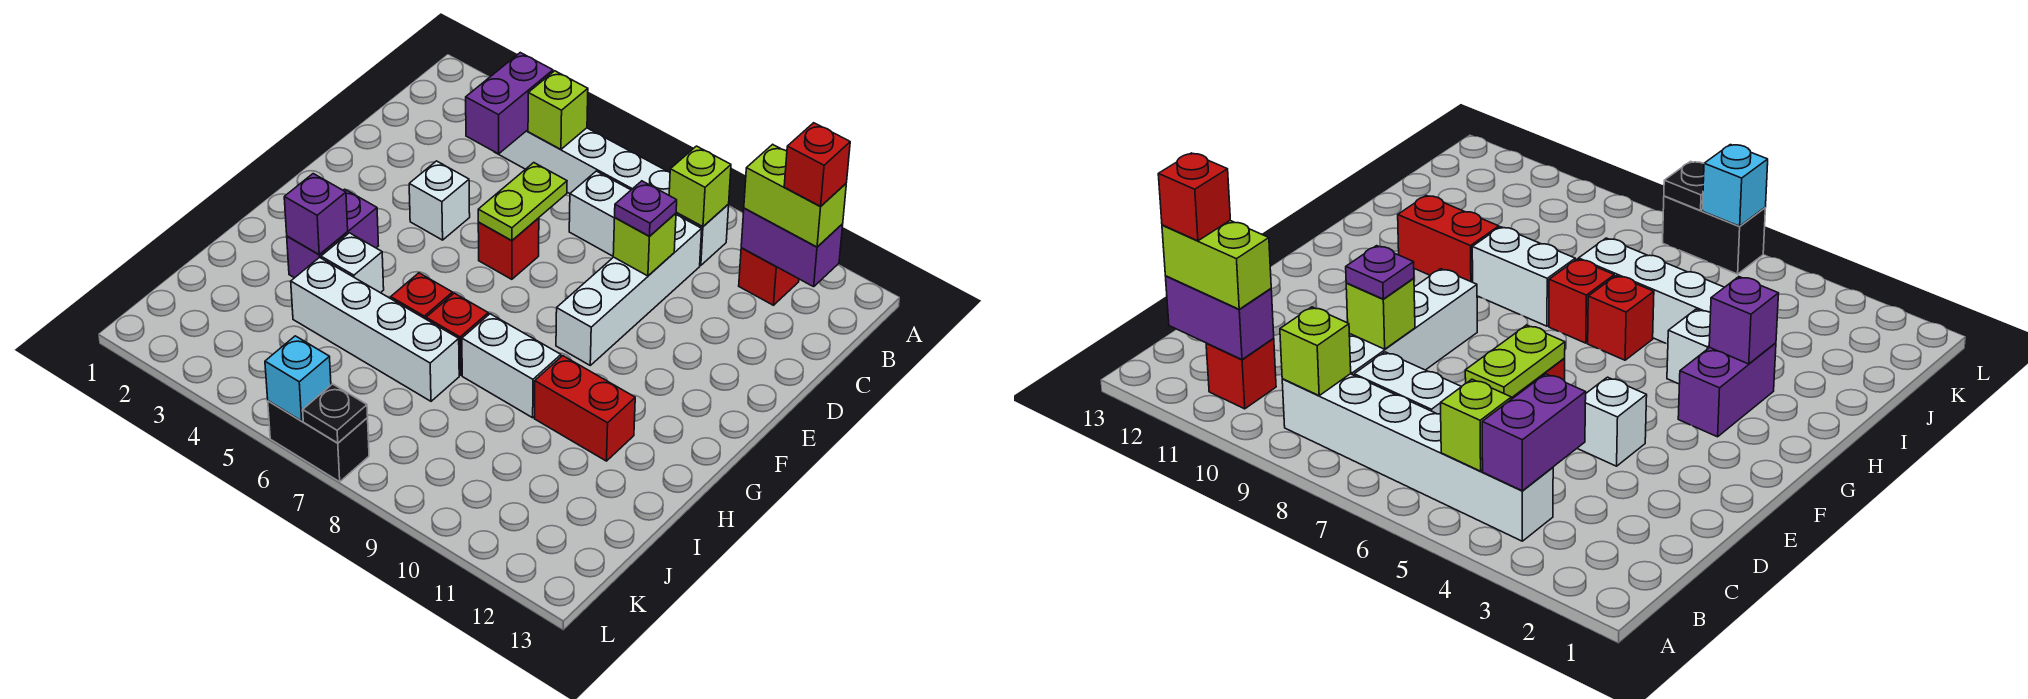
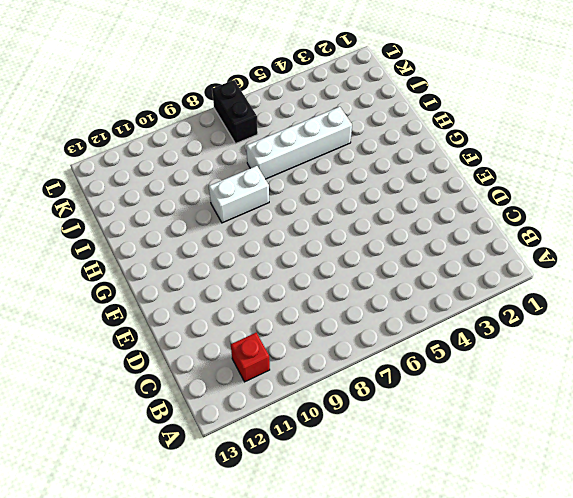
black brick K7:L7 level 1 -> black brick L6:L7 level 1
none -> white brick B4:B9 level 1
none -> white brick C7:C8 level 1
none -> white brick C9:F9 level 1

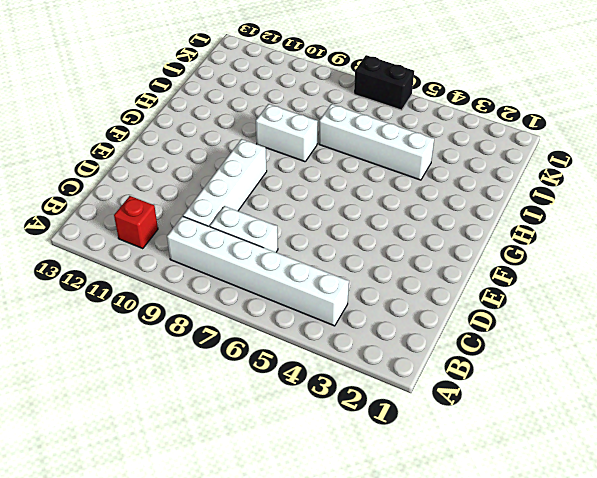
none -> white brick E4 level 1
none -> red brick E6 level 1
none -> purple brick G3:H3 level 1

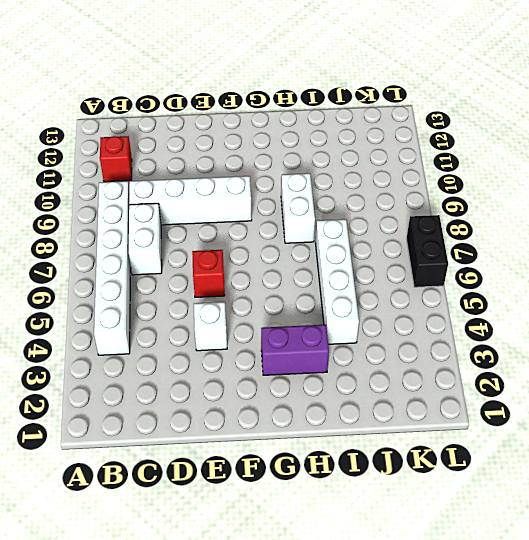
none -> white brick H4 level 1
none -> red brick H6 level 1
none -> red brick H7 level 1

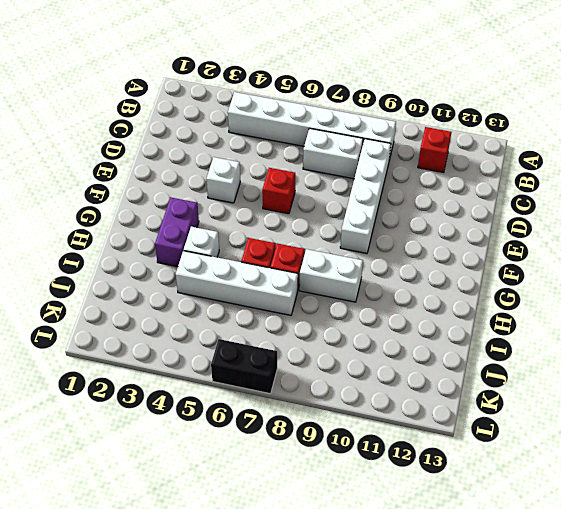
none -> red brick H10:H11 level 1
none -> purple brick B4:C4 level 2
none -> lime brick B5 level 2

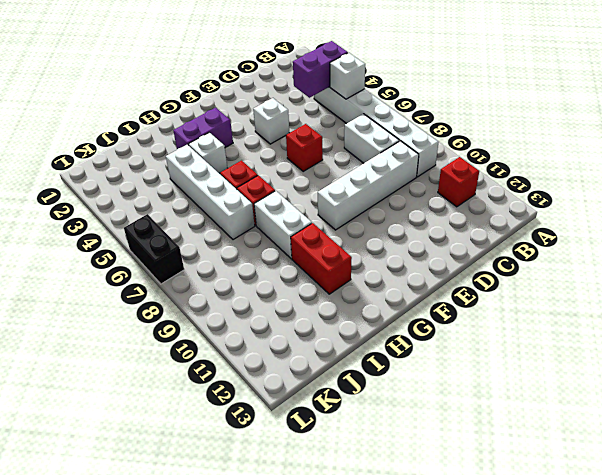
white brick B5 level 2 -> lime brick B5 level 2
none -> lime brick B9 level 2
none -> purple brick B11:B12 level 2
none -> lime plate D6:E6 level 2

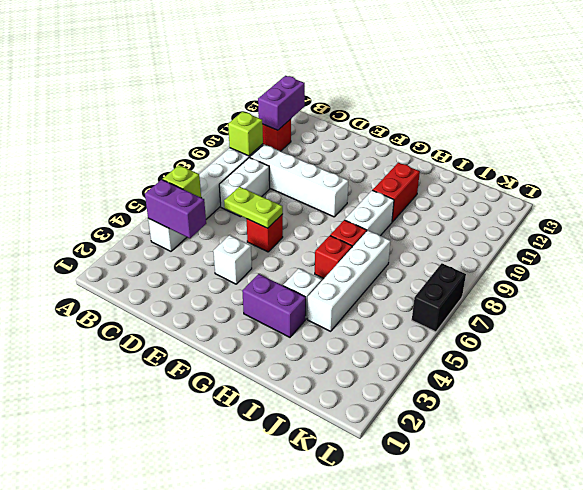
none -> lime brick D9 level 2
none -> purple brick H3 level 2
none -> cyan brick L6 level 2

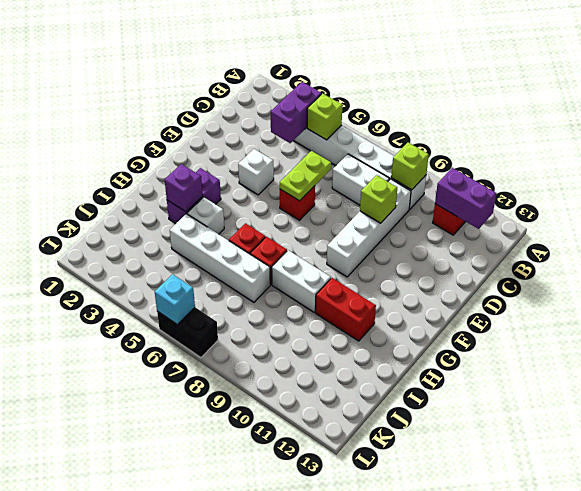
none -> black plate L7 level 2
none -> lime brick B11:B12 level 3
none -> purple plate D9 level 3

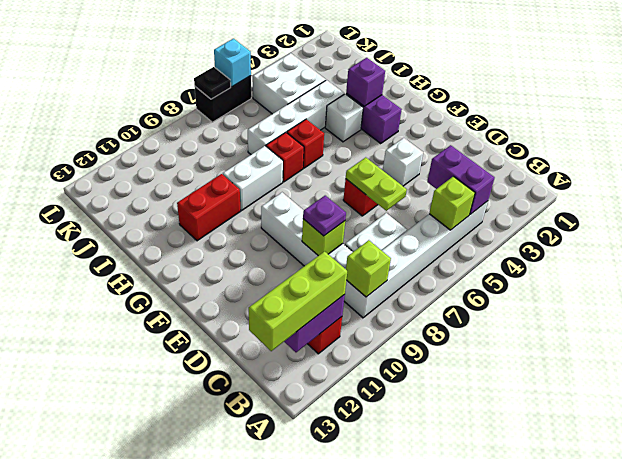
lime brick B11:B13 level 3 -> lime brick B11:B12 level 3
white brick J4:K5 level 1 -> none
none -> red brick B12 level 4

